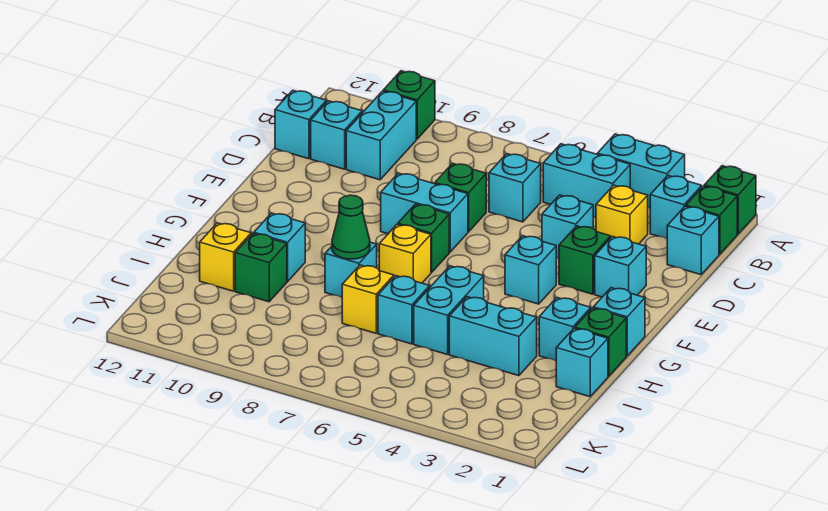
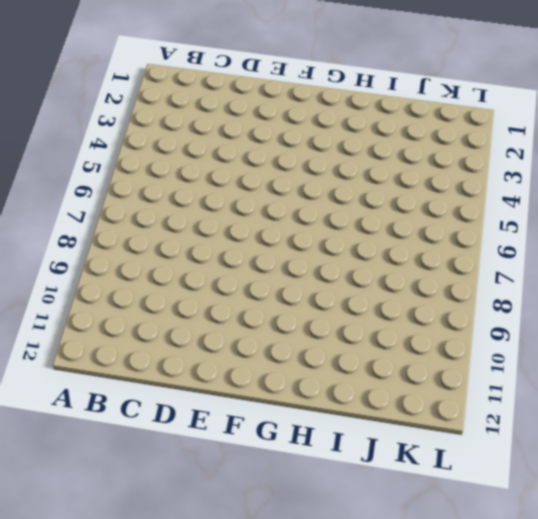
none -> green brick A1 level 1
none -> cyan brick A3:A4 level 1
none -> green brick A10 level 1
none -> green brick B1 level 1

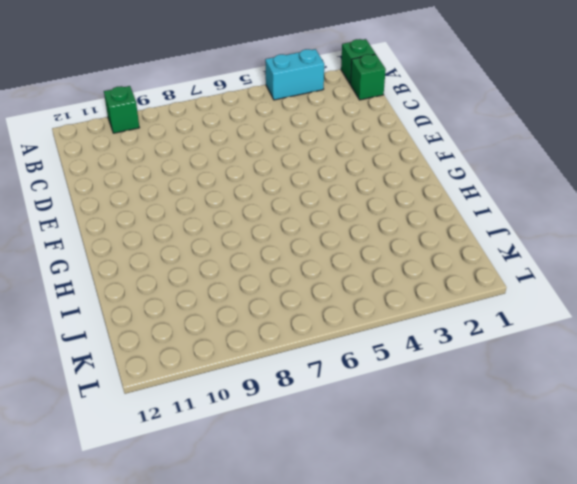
none -> cyan brick B2 level 1
none -> cyan brick B4:B5 level 1
none -> cyan brick B10:C10 level 1
none -> cyan brick C1 level 1

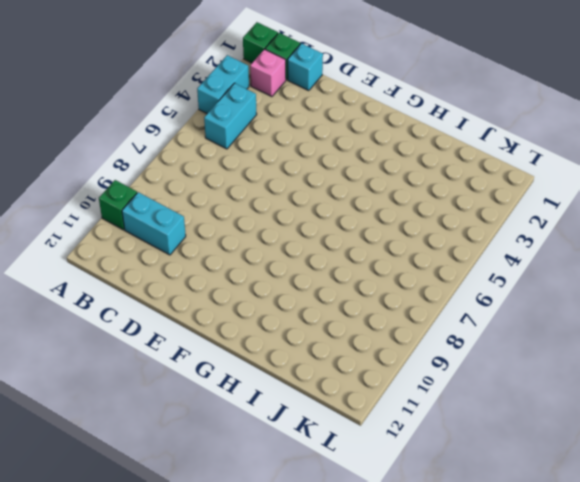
pink brick B2 level 1 -> cyan brick B2 level 1
none -> yellow brick C3 level 1
none -> cyan brick C6 level 1
none -> cyan brick C11 level 1
none -> cyan brick C12 level 1

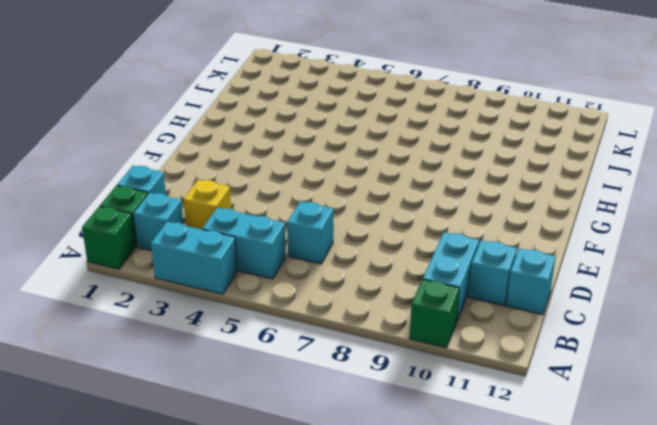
none -> cyan brick D4 level 1
none -> green brick D7 level 1
none -> cyan brick E2 level 1
none -> green brick E3 level 1

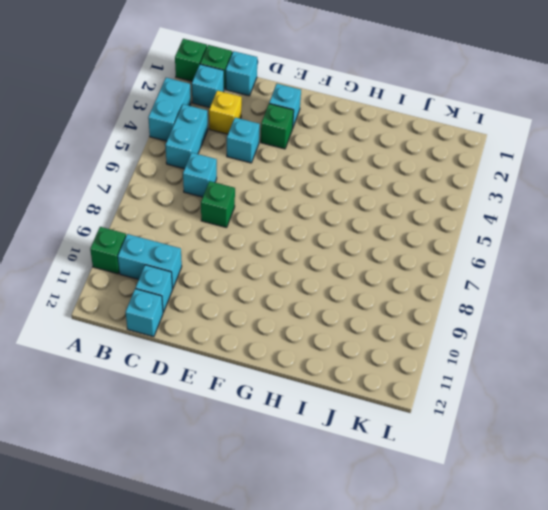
none -> cyan brick E7:E8 level 1
none -> cyan brick F4 level 1
none -> green brick F7 level 1
none -> cyan brick G1 level 1

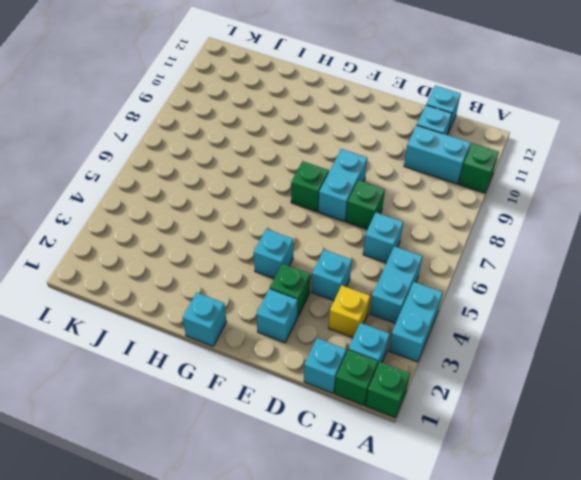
none -> yellow brick G7 level 1
none -> green brick H1 level 1
none -> cyan brick H2 level 1
none -> cyan brick H5:I5 level 1

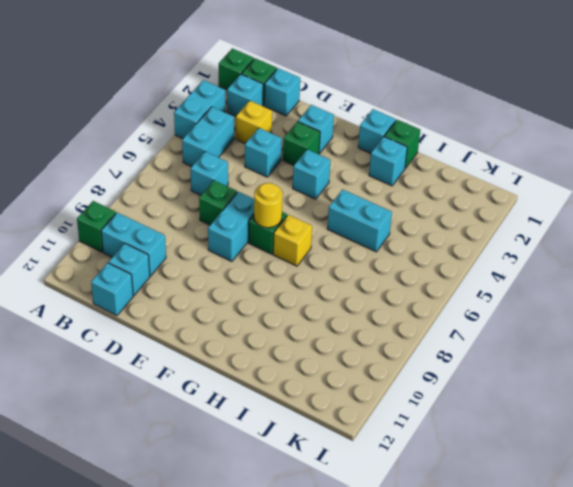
yellow round brick F7 level 2 -> none
none -> cyan brick H8 level 1
none -> cyan brick H10 level 1
none -> cyan brick I1 level 1
none -> cyan brick I3:I4 level 1

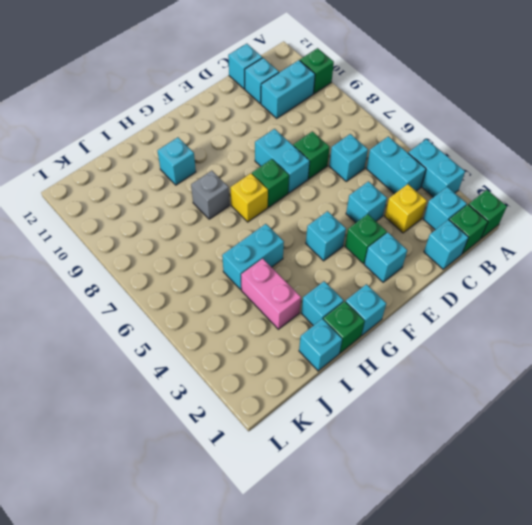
grey brick H8 level 1 -> cyan brick H8 level 1
pink brick I3:I4 level 1 -> cyan brick I3:I4 level 1
none -> cyan brick I6 level 1
none -> yellow brick I7 level 1
none -> green brick I10 level 1
none -> yellow brick I11 level 1

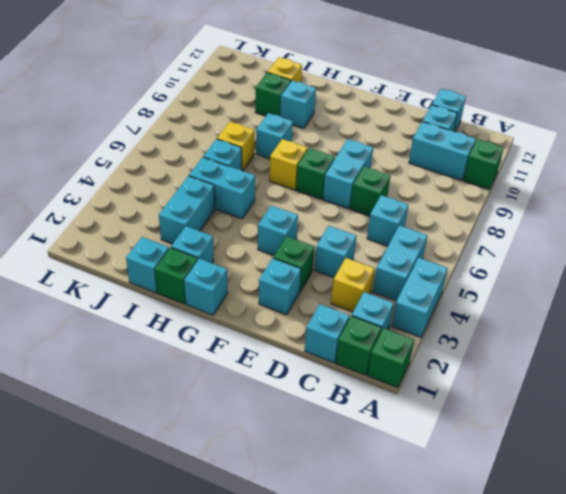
none -> green cone H8 level 2

